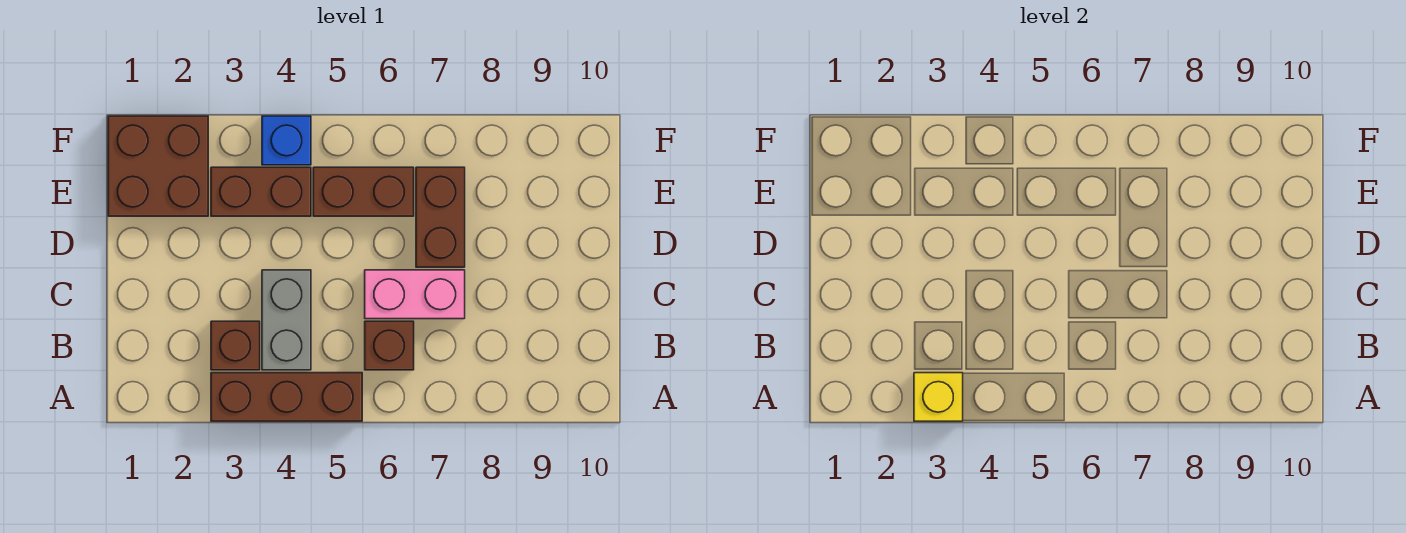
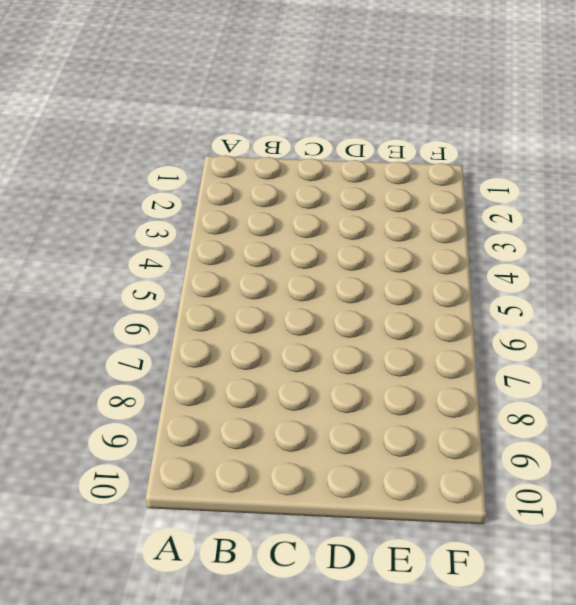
none -> brown brick A3:A5 level 1
none -> brown brick B3 level 1

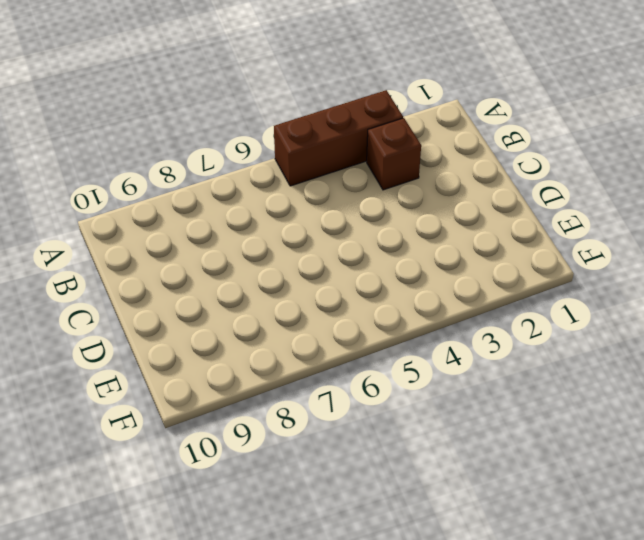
none -> grey brick B4:C4 level 1
none -> brown brick B6 level 1

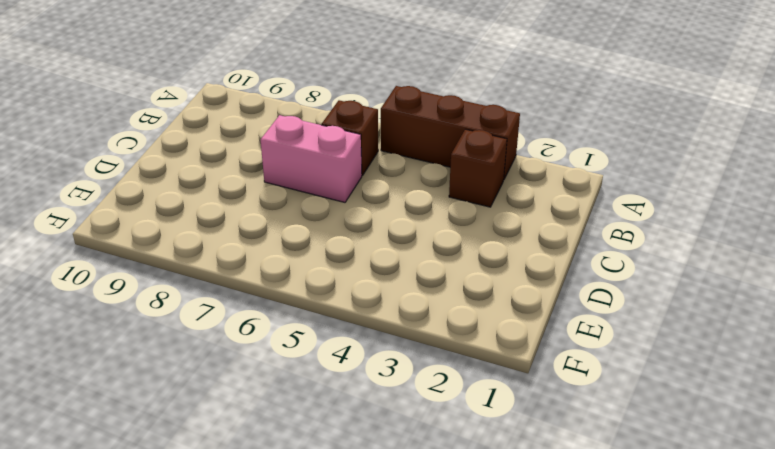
none -> grey brick B4:C4 level 1
none -> brown brick D7:E7 level 1

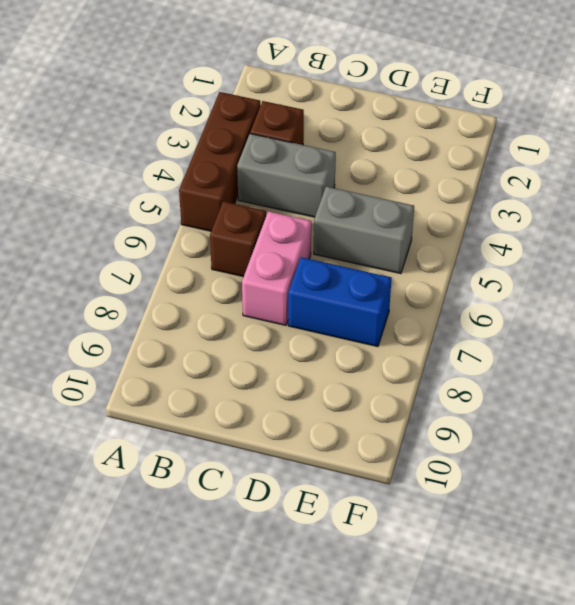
grey brick D5:E5 level 1 -> brown brick E5:E6 level 1
blue brick D7:E7 level 1 -> brown brick D7:E7 level 1
none -> brown brick E1:F2 level 1
none -> brown brick E3:E4 level 1

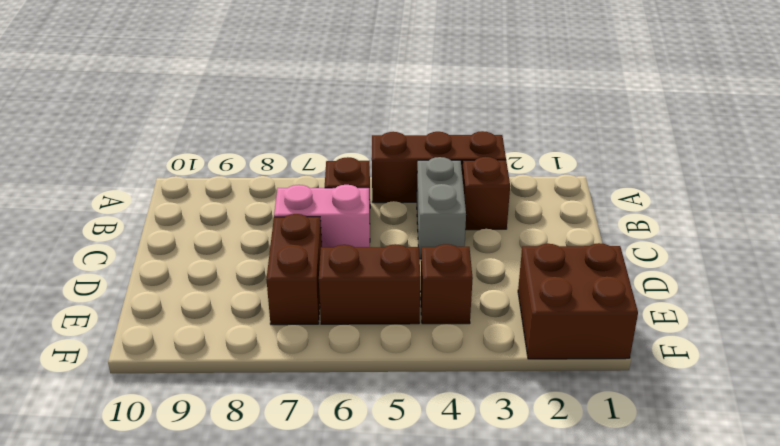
brown brick E4 level 1 -> brown brick E3:E4 level 1
none -> blue brick F4 level 1
none -> yellow brick A3 level 2

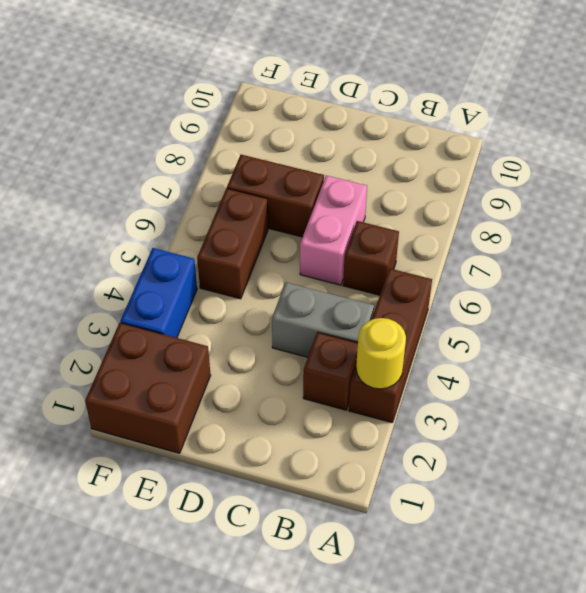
yellow round brick A3 level 2 -> yellow brick A3 level 2
blue brick F3:F4 level 1 -> blue brick F4 level 1
none -> brown brick E3:E4 level 1

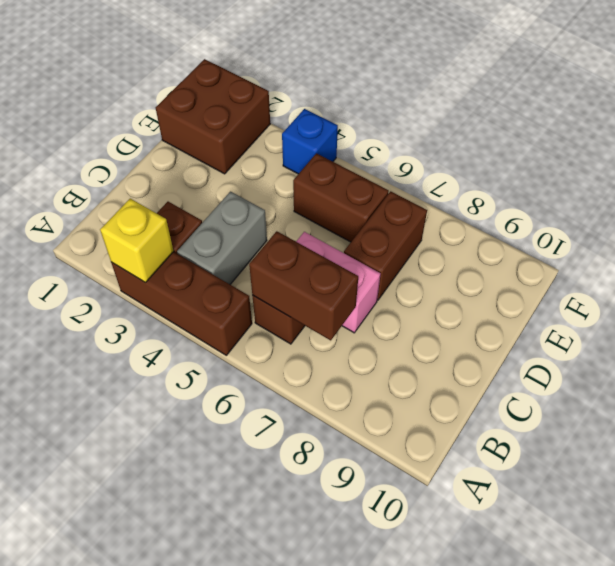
brown brick B6:B7 level 2 -> brown brick E3:E4 level 1

